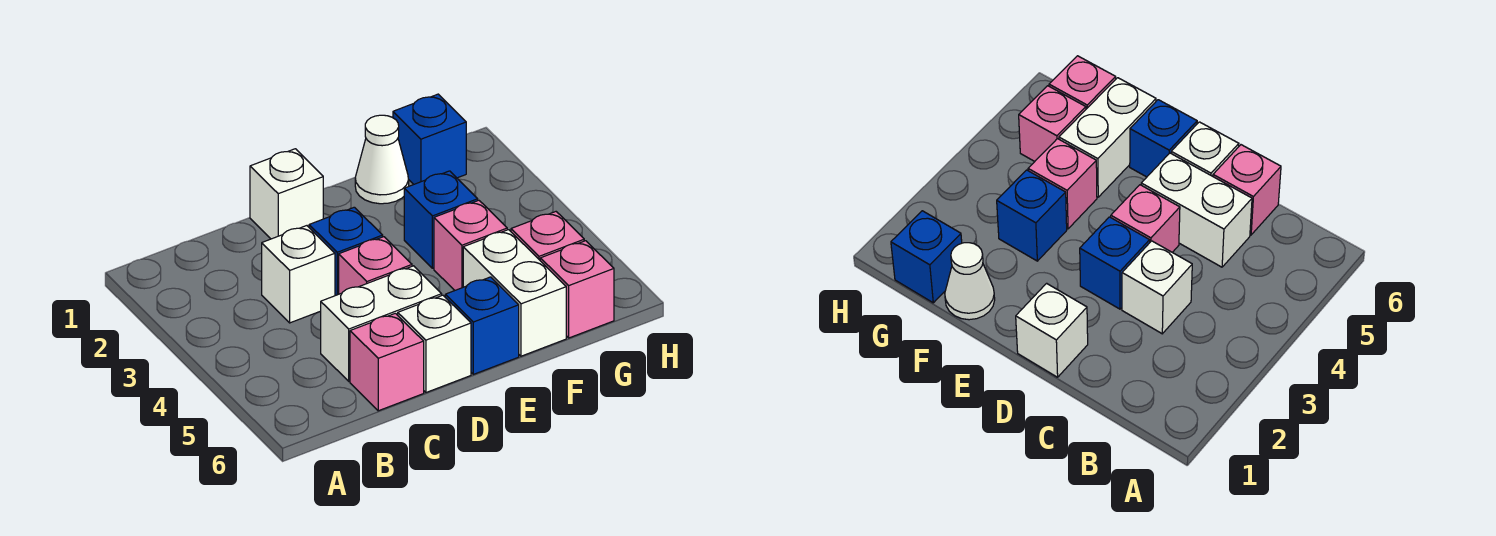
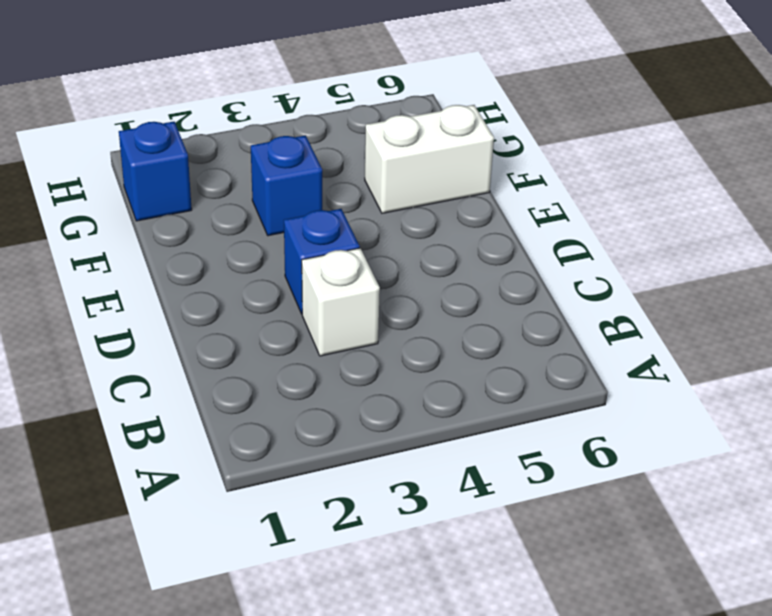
none -> white brick C5:D5 level 1
none -> pink brick C6 level 1
none -> white brick D1 level 1

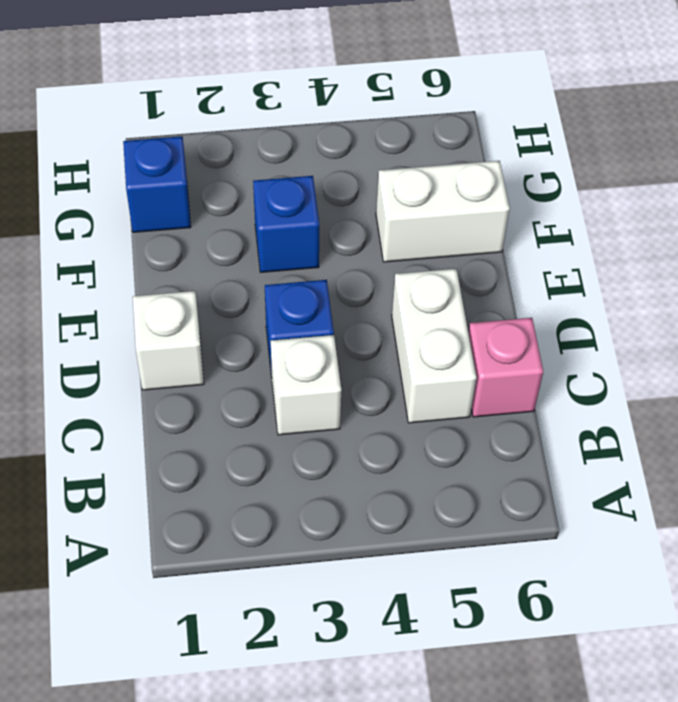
none -> pink brick D4 level 1
none -> white brick D6 level 1
none -> blue brick E6 level 1

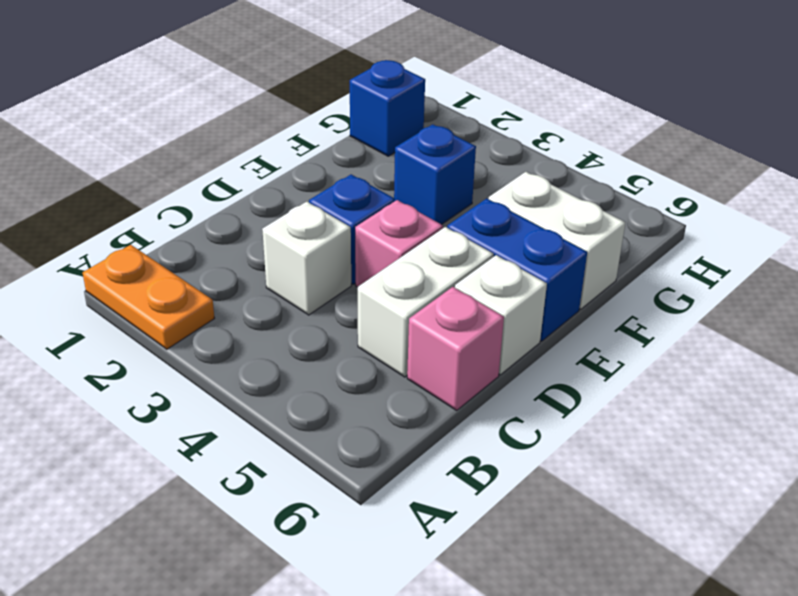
orange plate A1:A2 level 1 -> none
blue brick E5:E6 level 1 -> blue brick E6 level 1
none -> white brick D1 level 1
none -> white cone F1 level 1
none -> pink brick F4 level 1

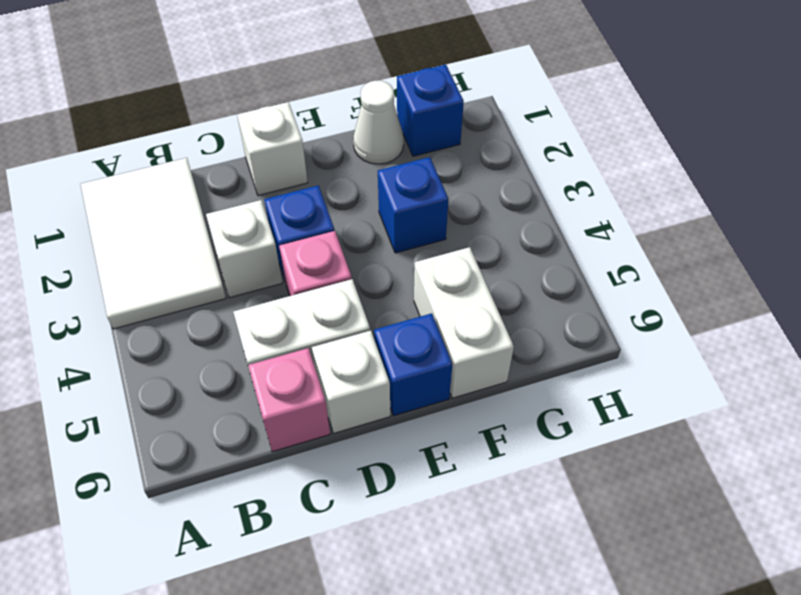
white tile A1:B3 level 1 -> none
none -> pink brick F4 level 1
none -> pink brick G5 level 1
none -> pink brick G6 level 1

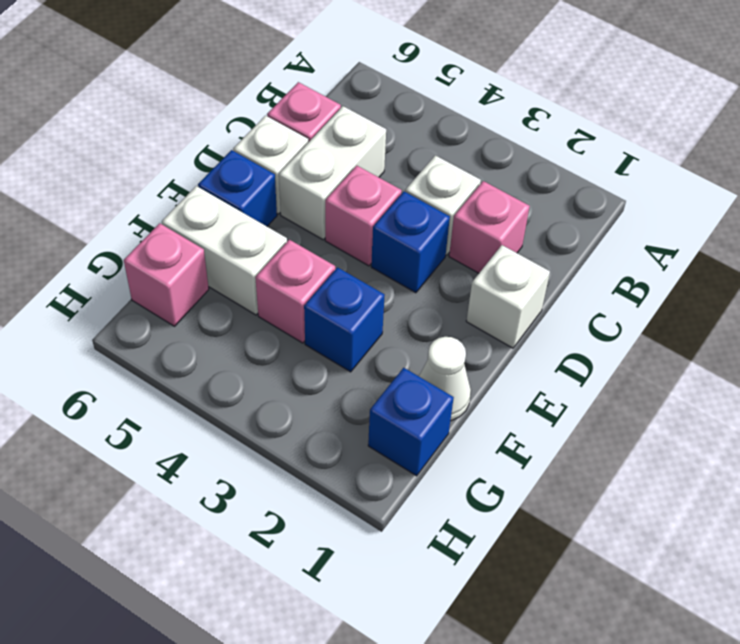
pink brick C2 level 1 -> pink brick G5 level 1

